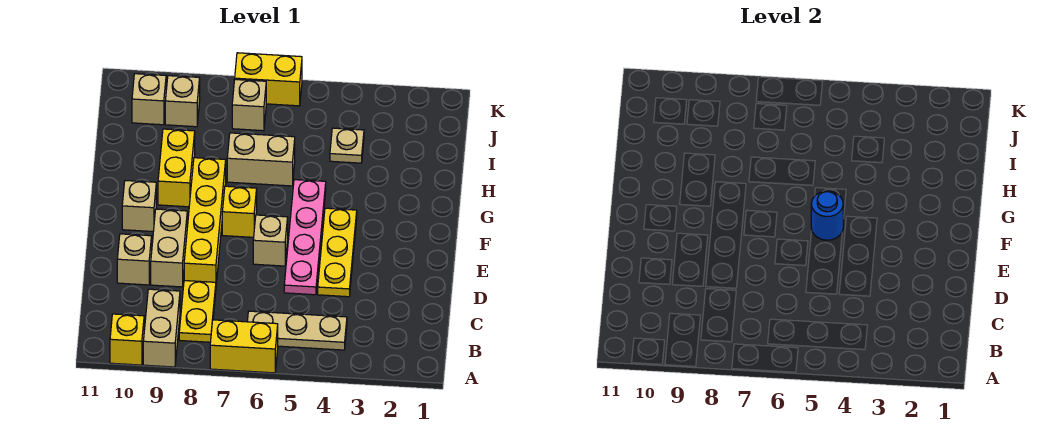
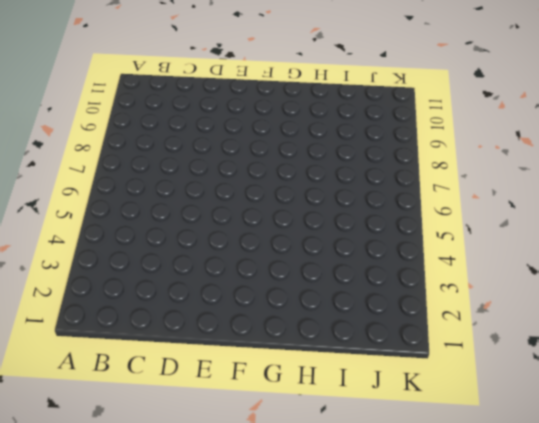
none -> yellow brick A6:A7 level 1
none -> tan brick A9:B9 level 1
none -> yellow brick A10 level 1

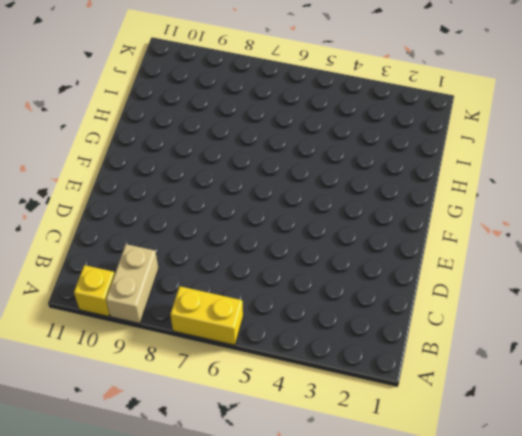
none -> tan plate B4:B6 level 1
none -> yellow plate B8:C8 level 1
none -> yellow plate D4:F4 level 1

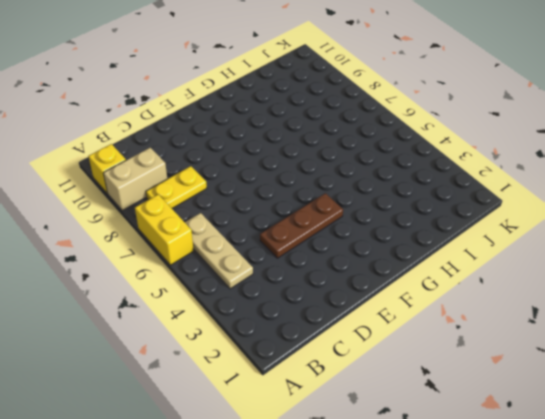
brown plate D4:F4 level 1 -> yellow plate D4:F4 level 1
none -> pink plate D5:G5 level 1
none -> yellow brick D8:G8 level 1
none -> tan brick D9:E9 level 1

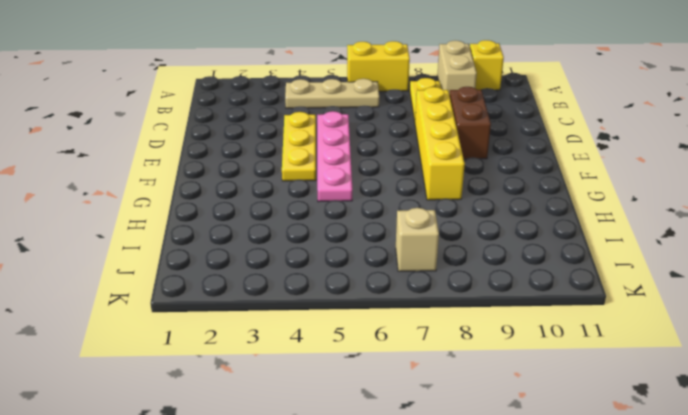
brown brick D9:E9 level 1 -> tan brick D9:E9 level 1
none -> tan brick D10 level 1
none -> tan brick E6 level 1
none -> yellow brick F7 level 1

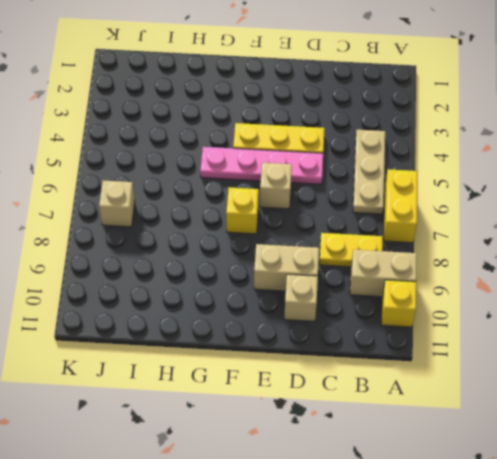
none -> yellow brick D8:G8 level 1
none -> tan brick F10 level 1
none -> yellow brick G9:H9 level 1

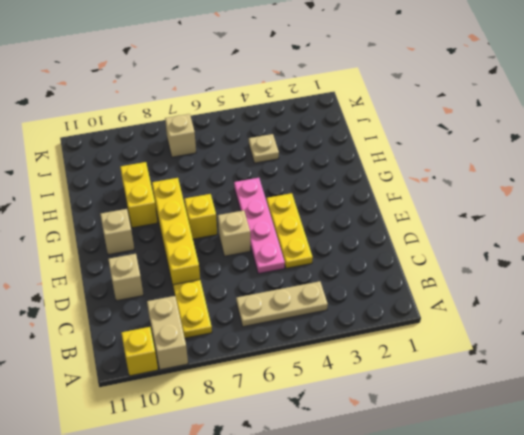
none -> yellow brick A6:A7 level 1
none -> tan brick D9:E9 level 1
none -> tan brick H6:H7 level 1

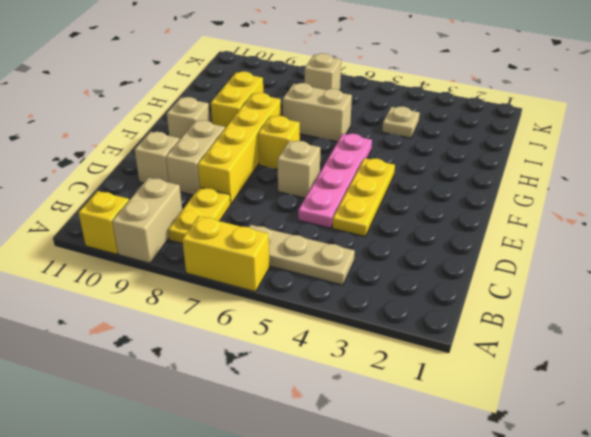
none -> tan brick J9 level 1
none -> tan brick J10 level 1
none -> yellow brick K6:K7 level 1

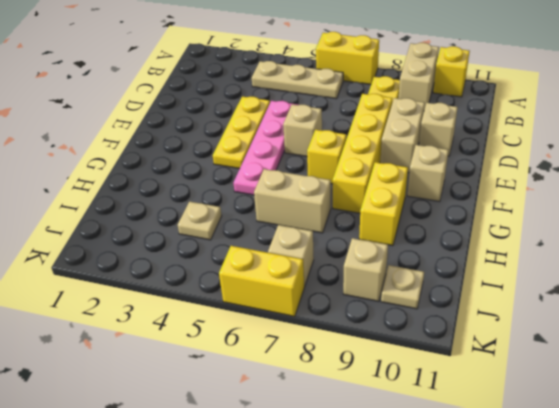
tan plate J10 level 1 -> tan brick J10 level 1
none -> blue round brick F5 level 2

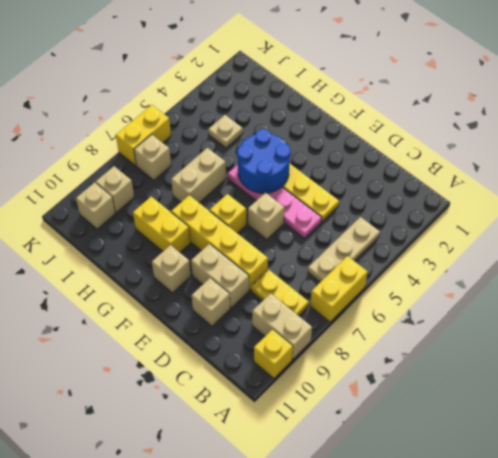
blue round brick F4:G5 level 2 -> blue round brick F5 level 2

